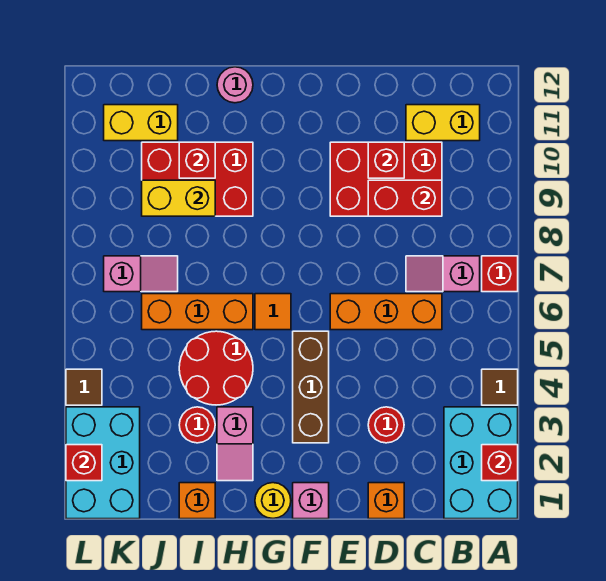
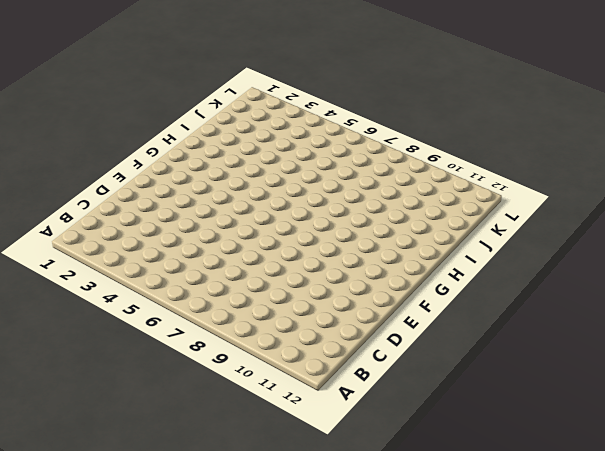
none -> cyan brick A1:B3 level 1
none -> brown tile A4 level 1
none -> red brick A7 level 1
none -> pink slope B7:C7 level 1 top B

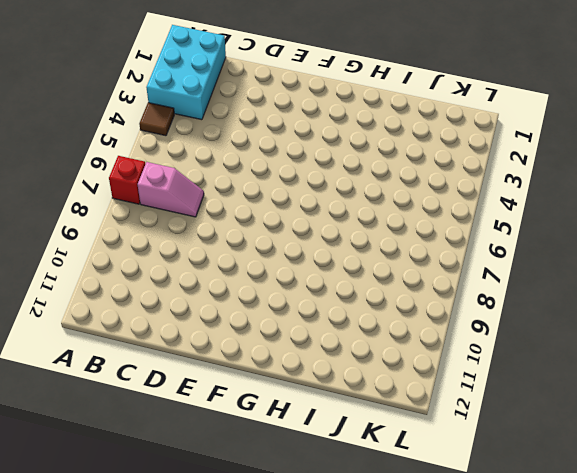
none -> yellow brick B11:C11 level 1
none -> orange brick C6:E6 level 1
none -> red brick C9:E10 level 1
none -> orange brick D1 level 1

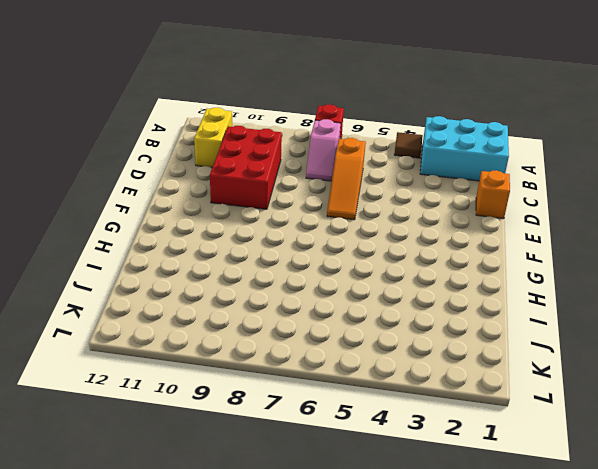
orange slope C6:E6 level 1 top C -> orange brick C6:E6 level 1
none -> red round brick D3 level 1
none -> pink brick F1 level 1
none -> brown brick F3:F5 level 1
none -> yellow round brick G1 level 1

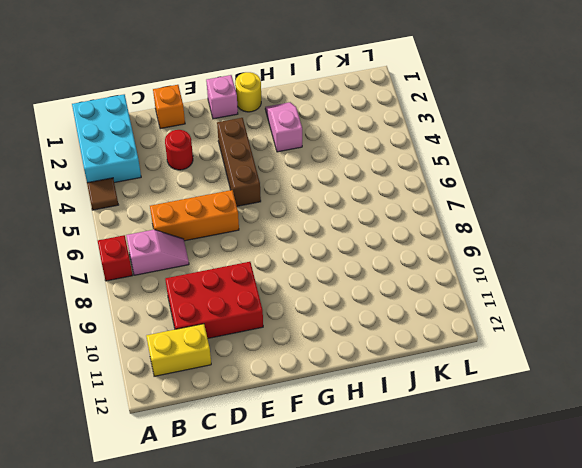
none -> orange tile G6 level 1
none -> red round brick H4:I5 level 1
none -> orange brick H6:J6 level 1
none -> red brick H9:J10 level 1

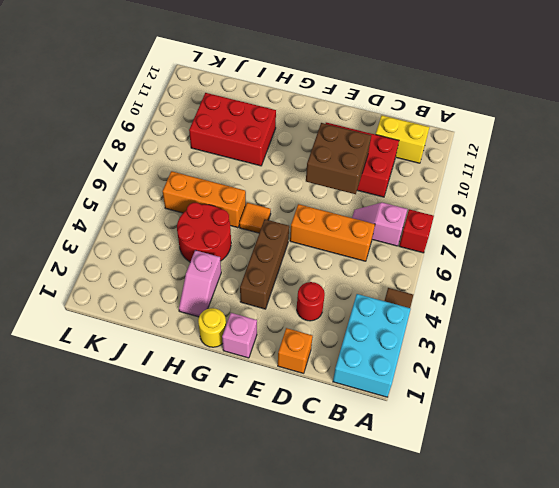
brown brick D8:E9 level 2 -> red brick C9:D9 level 2
none -> pink round brick H12 level 1
none -> orange brick I1 level 1
none -> red round brick I3 level 1
none -> pink slope J7:K7 level 1 top K

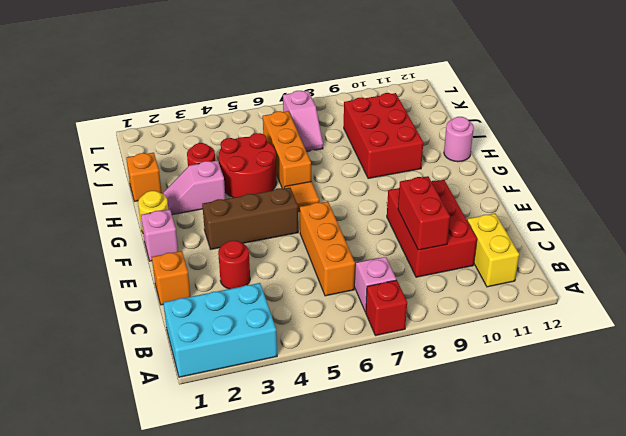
none -> brown tile A4 level 1
none -> yellow brick J11:K11 level 1
none -> cyan brick K1:L3 level 1
none -> brown tile L4 level 1

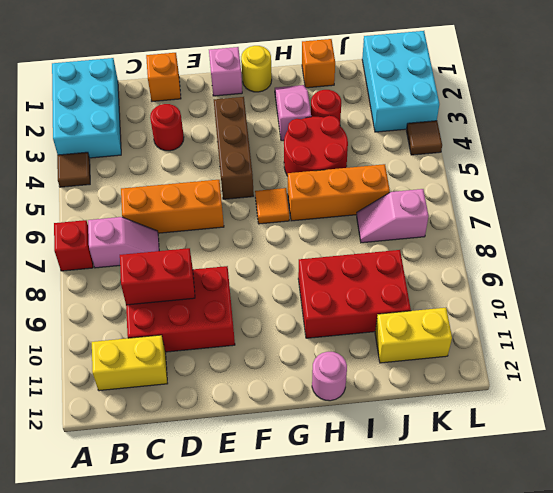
none -> red brick A2 level 2
none -> red brick D10 level 2
none -> yellow brick I9:J9 level 2
none -> red brick I10 level 2

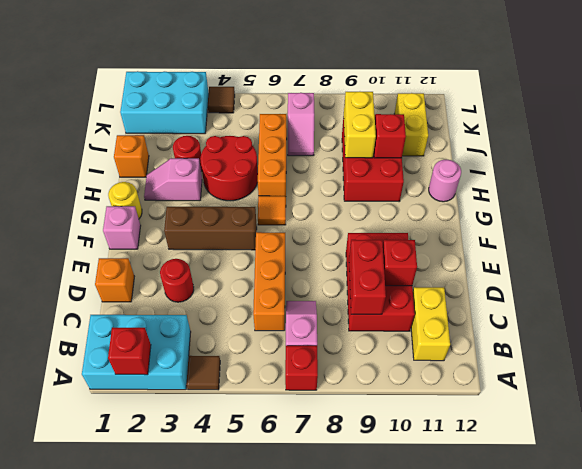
none -> red brick L2 level 2

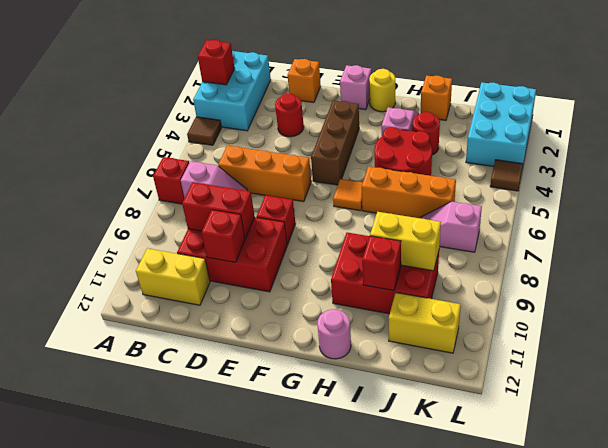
red brick E8 level 1 -> red brick L2 level 2

